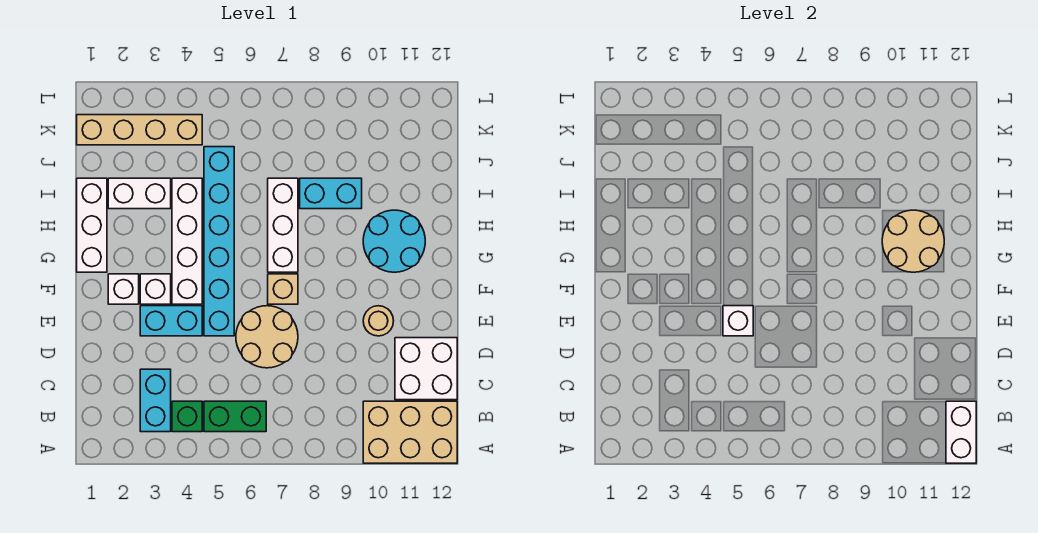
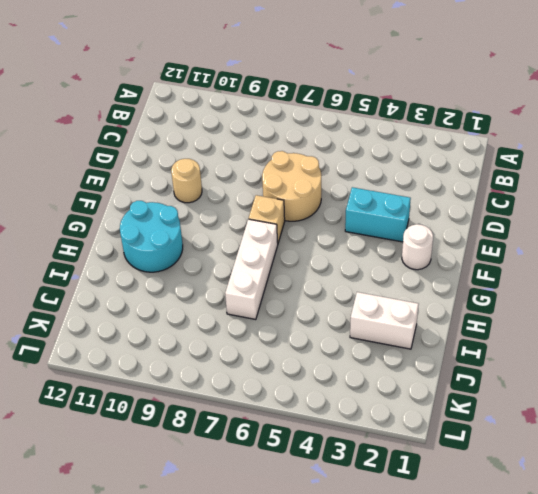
white round brick F2 level 1 -> white brick F2 level 1
none -> tan brick A10:B12 level 1
none -> cyan brick B3:C3 level 1
none -> green brick B4 level 1

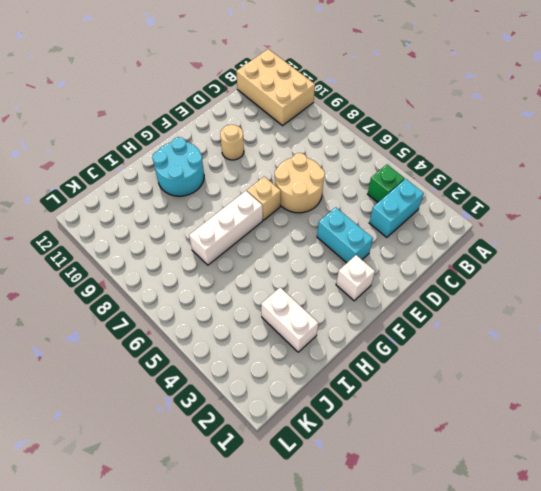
none -> green brick B5:B6 level 1
none -> white brick C11:D12 level 1
none -> cyan brick E5:J5 level 1

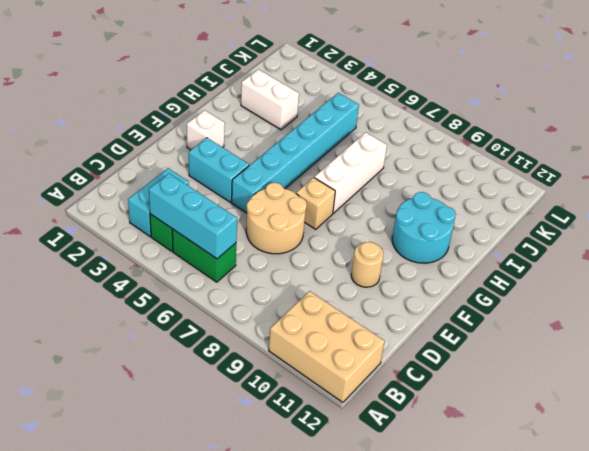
cyan brick B4:B6 level 2 -> none
none -> white brick C11:D12 level 1
none -> white brick F3 level 1
none -> white brick F4:I4 level 1

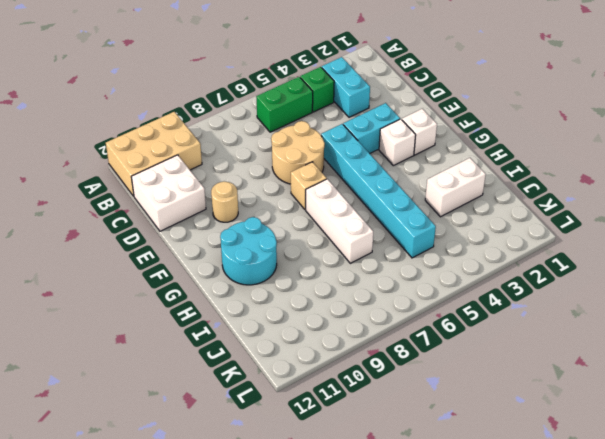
none -> white brick F4:I4 level 1
none -> white brick G1:I1 level 1
none -> cyan brick I8:I9 level 1

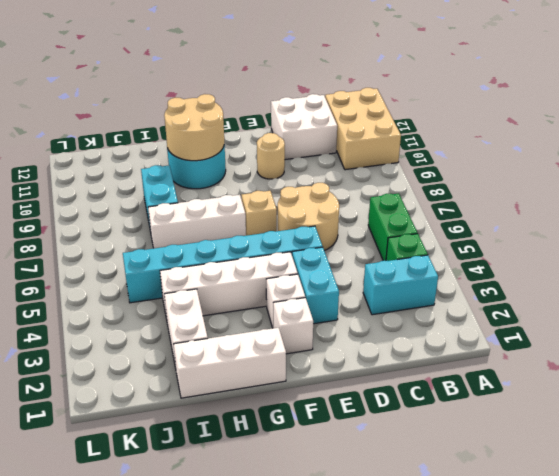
none -> tan brick K1:K4 level 1
none -> white brick A12:B12 level 2
none -> white brick E5 level 2

